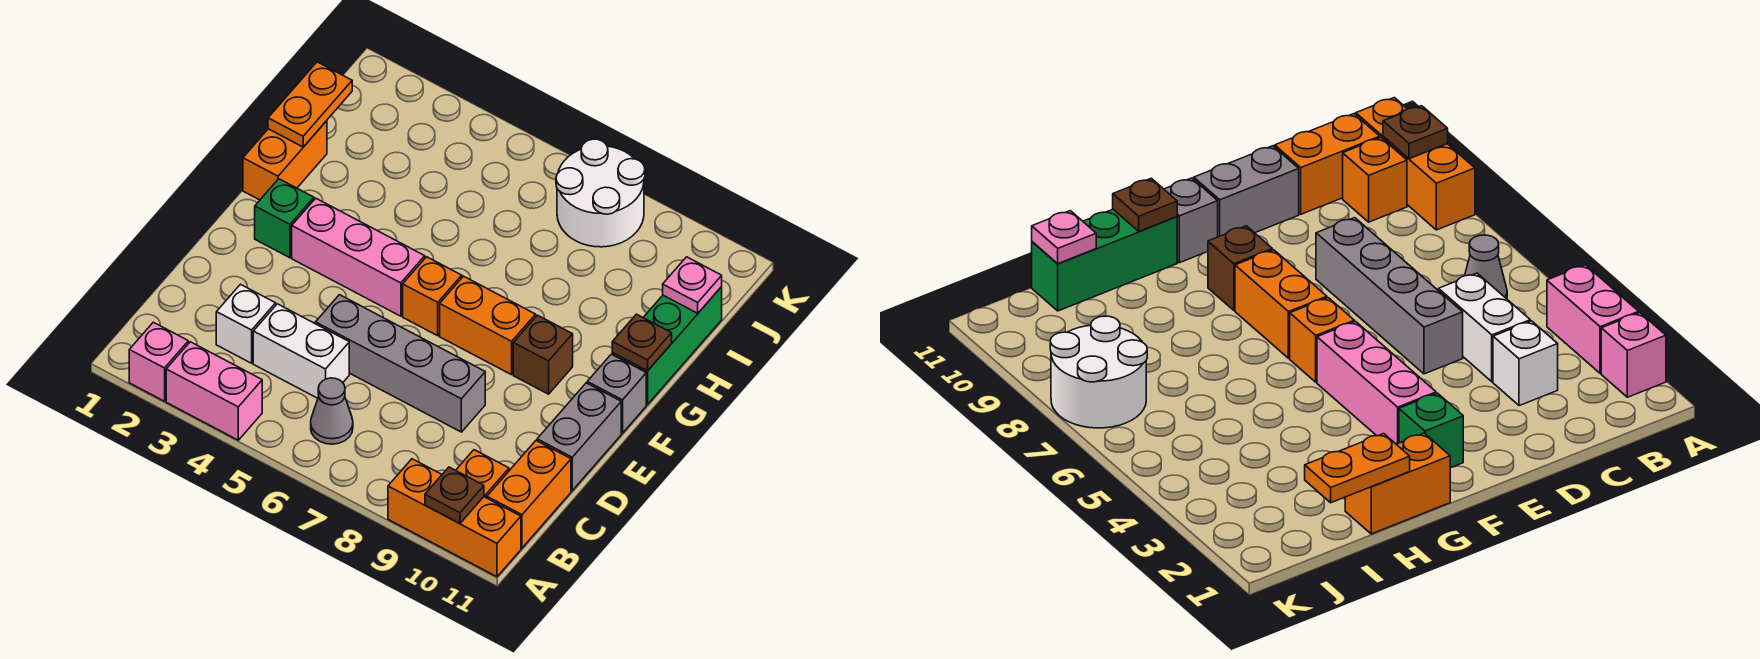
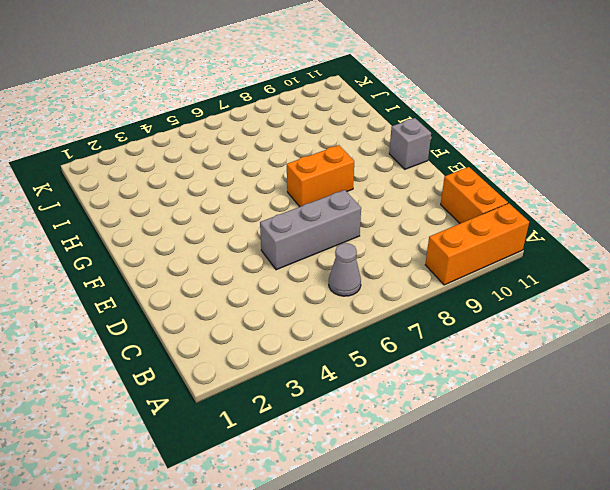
grey brick D5:D7 level 1 -> grey brick D5:D8 level 1
none -> pink brick A2 level 1
none -> pink brick A3:A4 level 1
none -> orange brick B10 level 1

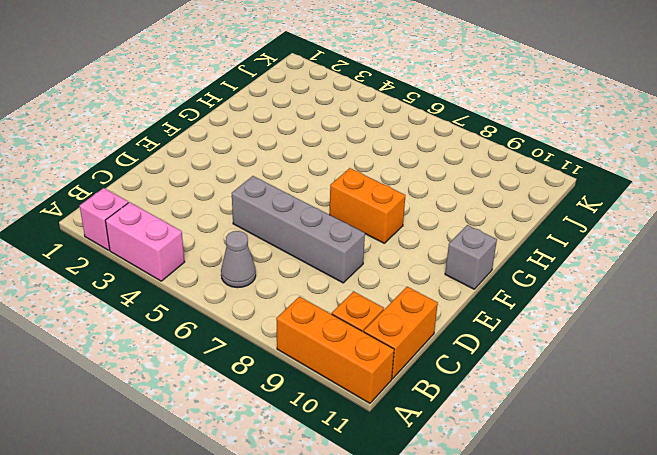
none -> white brick C3 level 1
none -> white brick C4:C5 level 1
none -> grey brick D11:E11 level 1

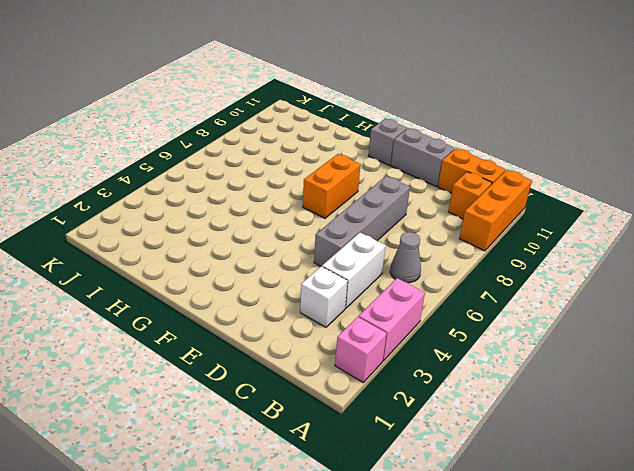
none -> green brick F2 level 1
none -> pink brick F3:F5 level 1
none -> orange brick F6 level 1

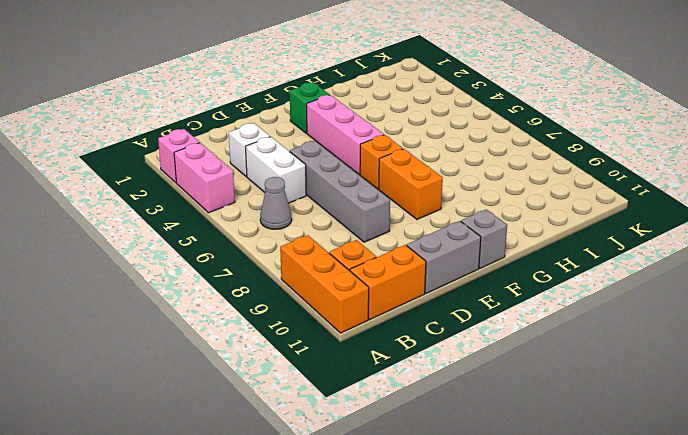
none -> brown brick F9 level 1
none -> orange brick G1:H1 level 1
none -> green brick G11:I11 level 1

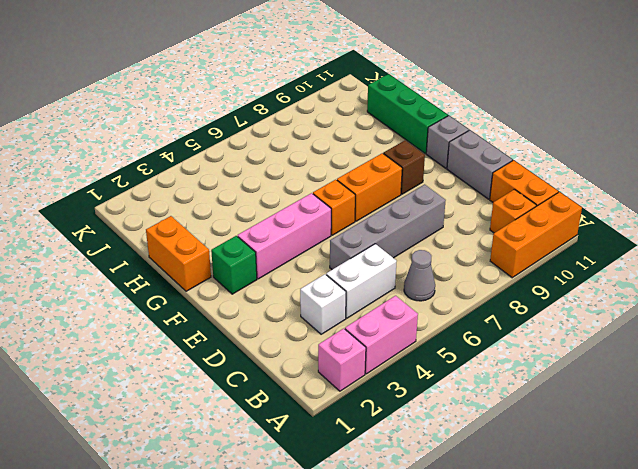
none -> white round brick J7:K8 level 1
none -> brown plate A10 level 2
none -> brown plate G11 level 2

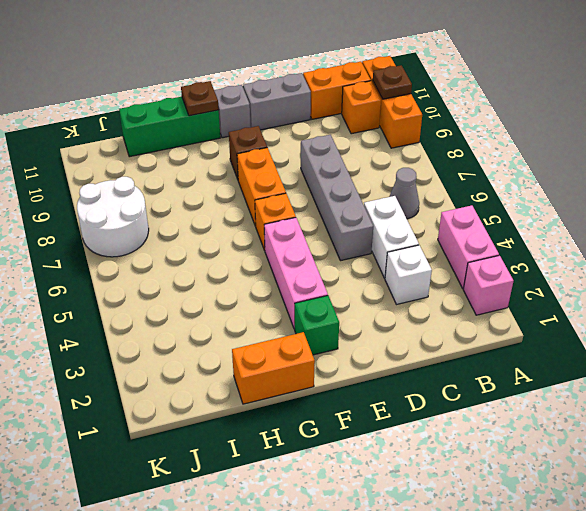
none -> orange plate H1:I1 level 2
none -> pink plate I11 level 2

